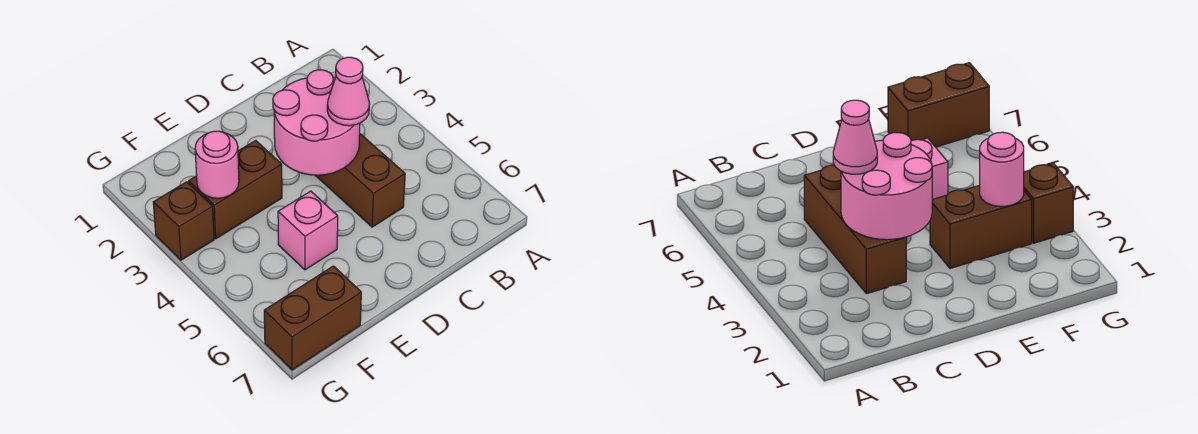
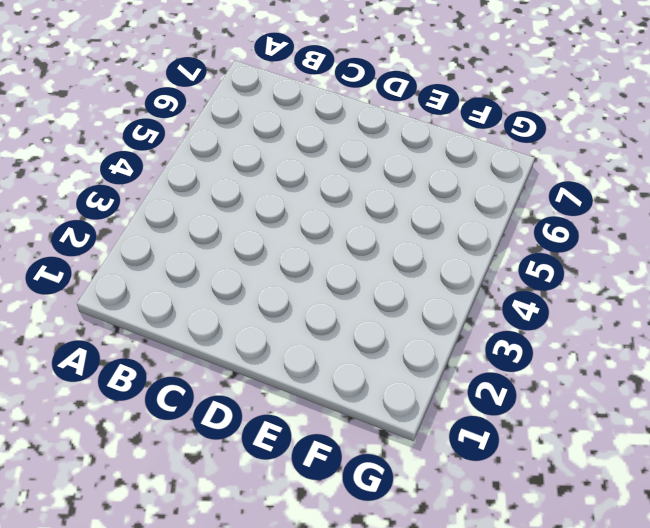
none -> brown brick C3:C5 level 1
none -> brown brick E3:F3 level 1

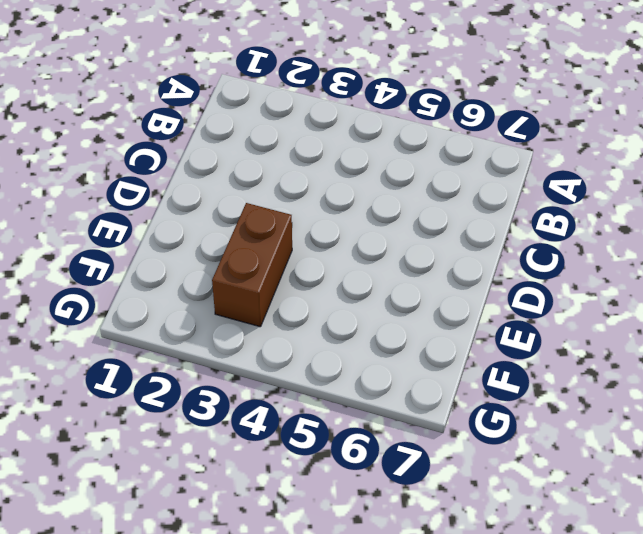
none -> brown brick C3:C5 level 1
none -> pink brick E5 level 1

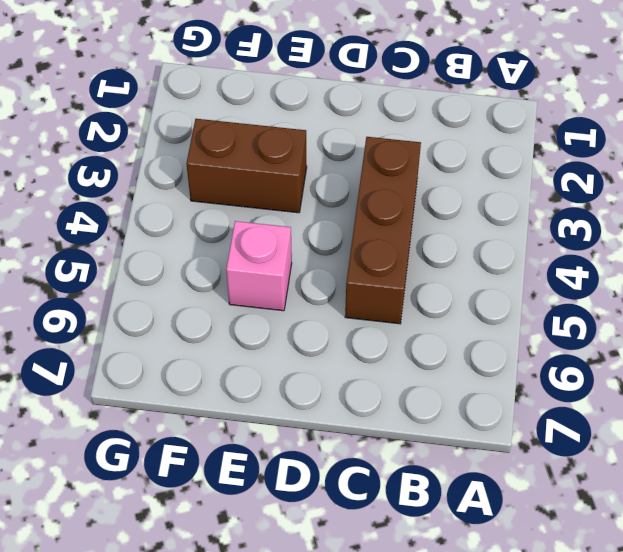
none -> brown brick F7:G7 level 1
none -> brown brick G3 level 1

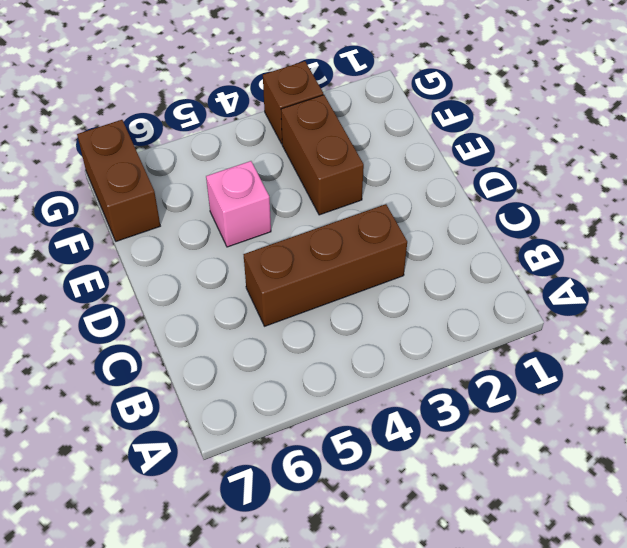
none -> pink round brick C3:D4 level 2
none -> pink round brick F3 level 2

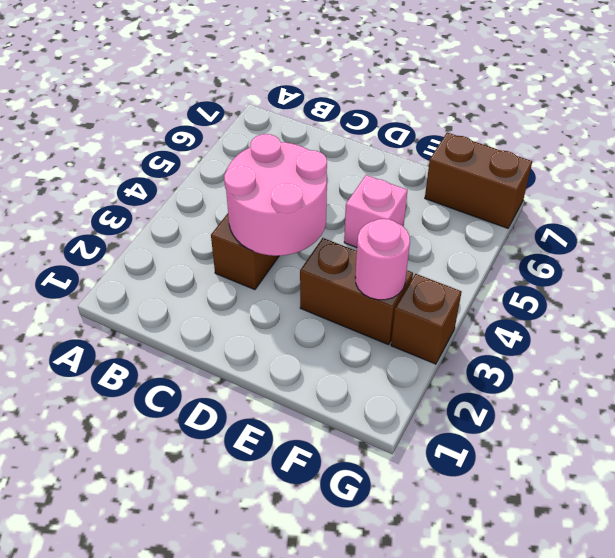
none -> pink cone C4 level 3

